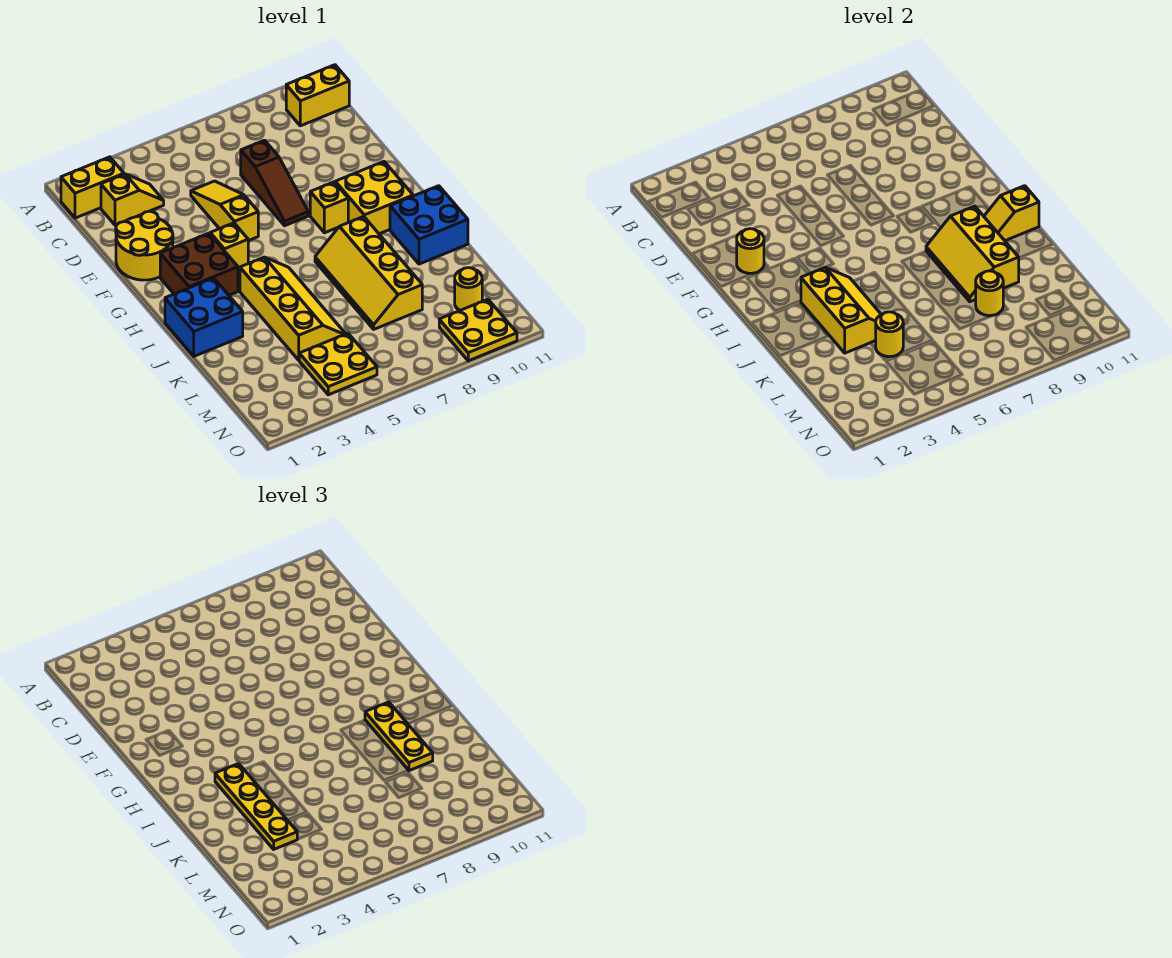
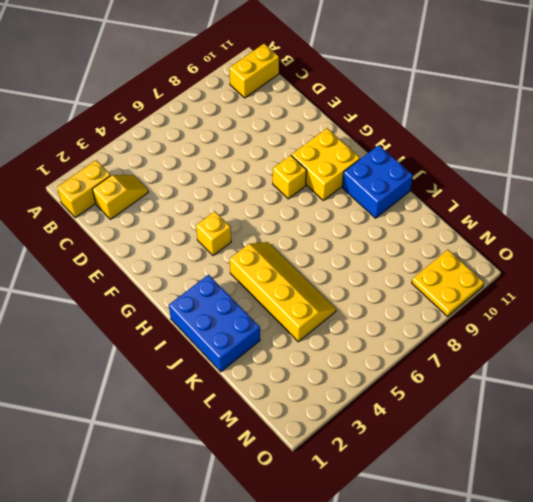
blue brick I1:K2 level 1 -> blue brick I1:J2 level 1
none -> yellow slope D5:F5 level 1 top F
none -> brown slope D7:F7 level 1 top D
none -> yellow round brick E1:F2 level 1

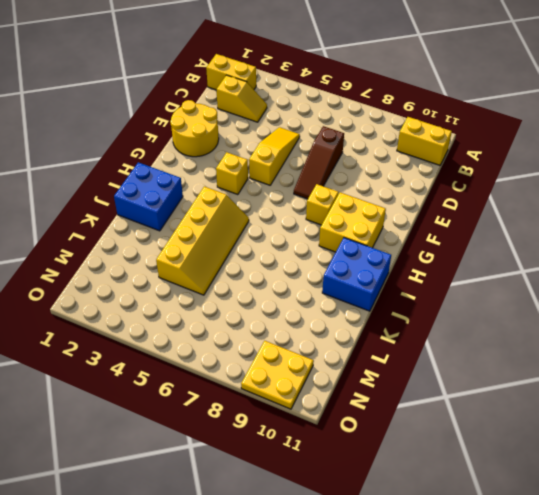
none -> brown brick G2:H3 level 1
none -> yellow slope I7:L8 level 1 top 8
none -> yellow plate M4:N5 level 1

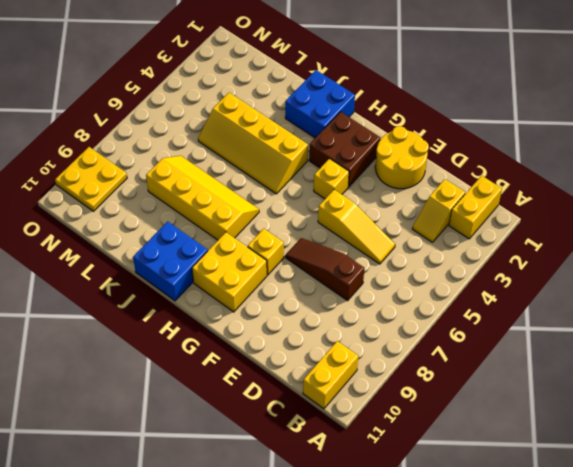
none -> yellow plate M4:N5 level 1
none -> yellow round brick M10 level 1
none -> yellow round brick F2 level 2

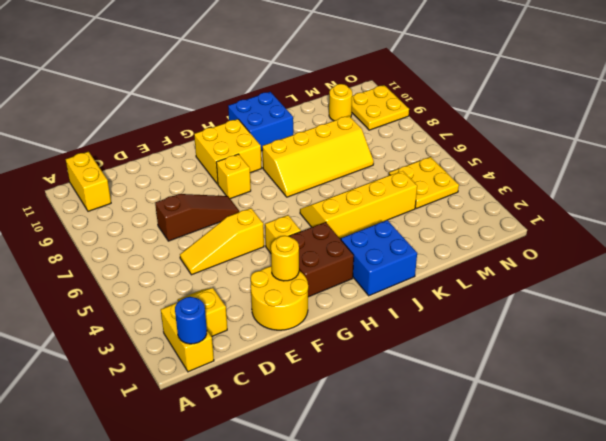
blue round brick B1 level 2 -> none
none -> yellow slope I3:K4 level 2 top 3
none -> yellow slope I8:K9 level 2 top 9
none -> yellow slope I10:I11 level 2 top 11

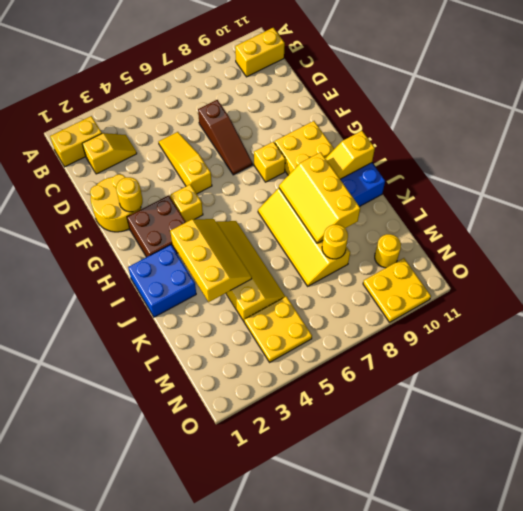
none -> yellow round brick L4 level 2
none -> yellow plate I3:L3 level 3
none -> yellow plate I9:K9 level 3

